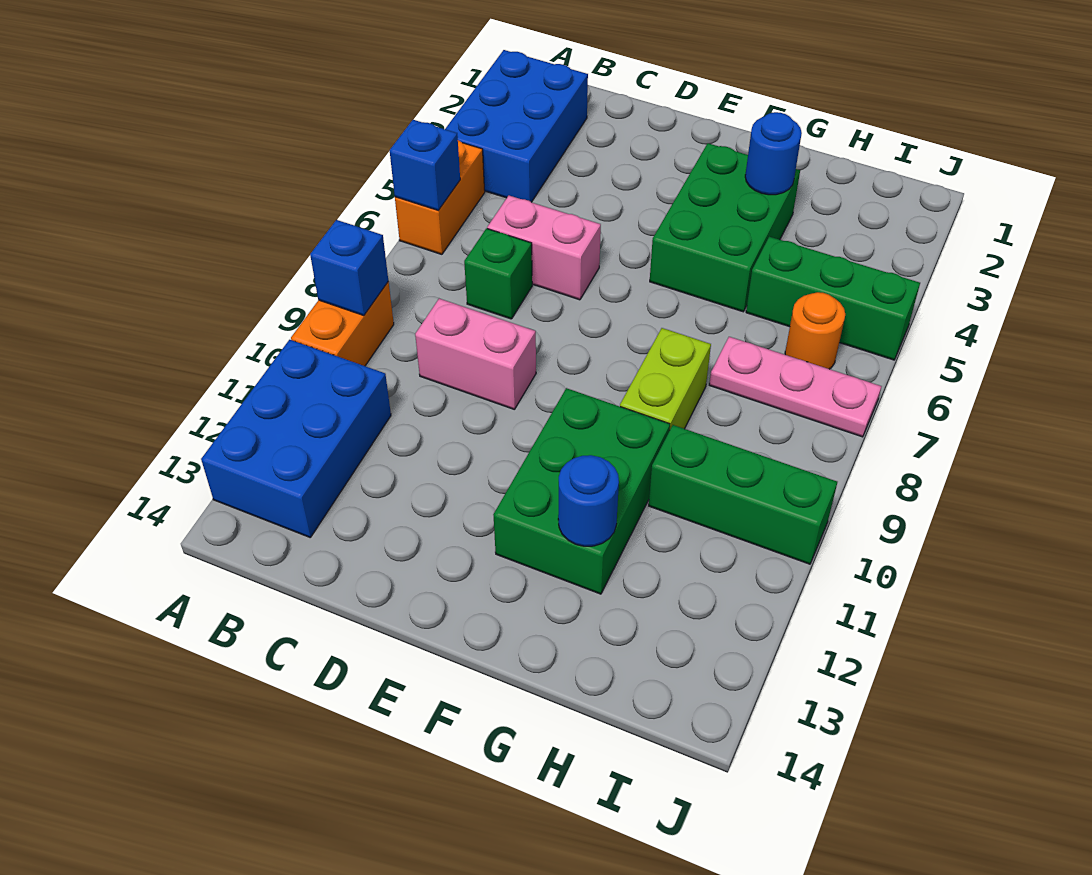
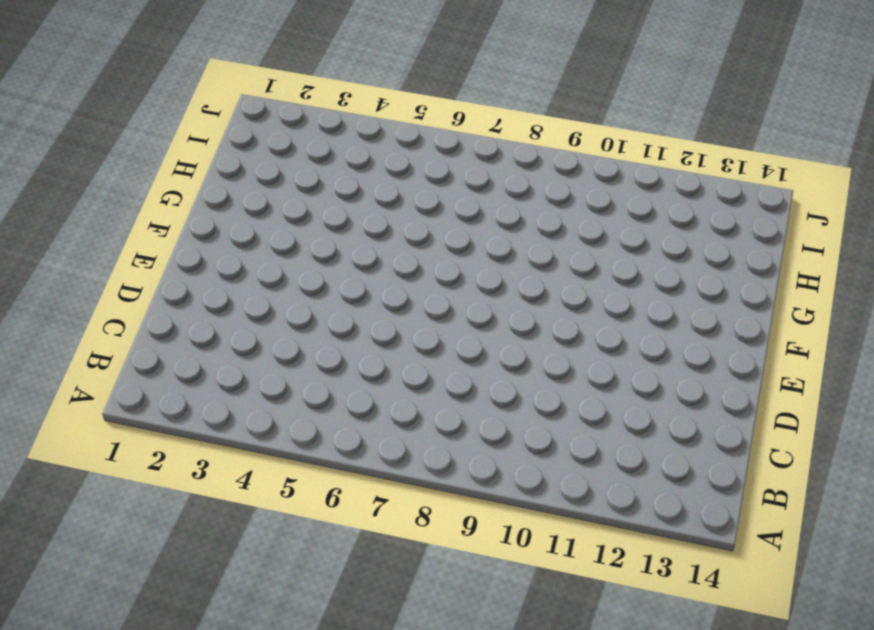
none -> blue brick A2:B4 level 1
none -> orange brick A5:A6 level 1
none -> orange brick A9:A10 level 1

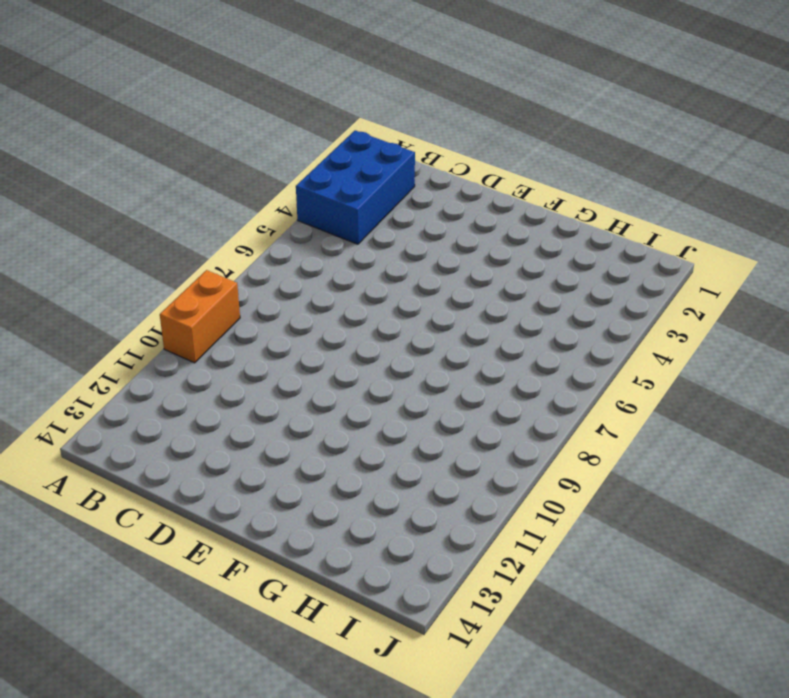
none -> orange brick A5:A6 level 1
none -> blue brick A11:B13 level 1
none -> pink brick C6:D6 level 1

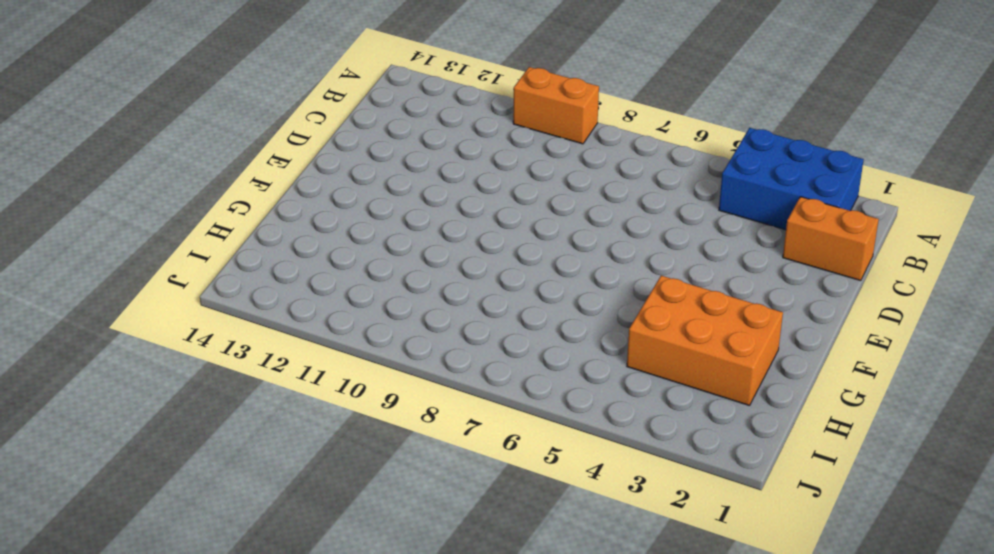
orange brick C1:C2 level 1 -> orange brick A5:A6 level 1
orange brick G2:H4 level 1 -> green brick F3:G5 level 1
none -> blue brick A11:B13 level 1
none -> pink brick C6:D6 level 1
none -> green brick C7 level 1

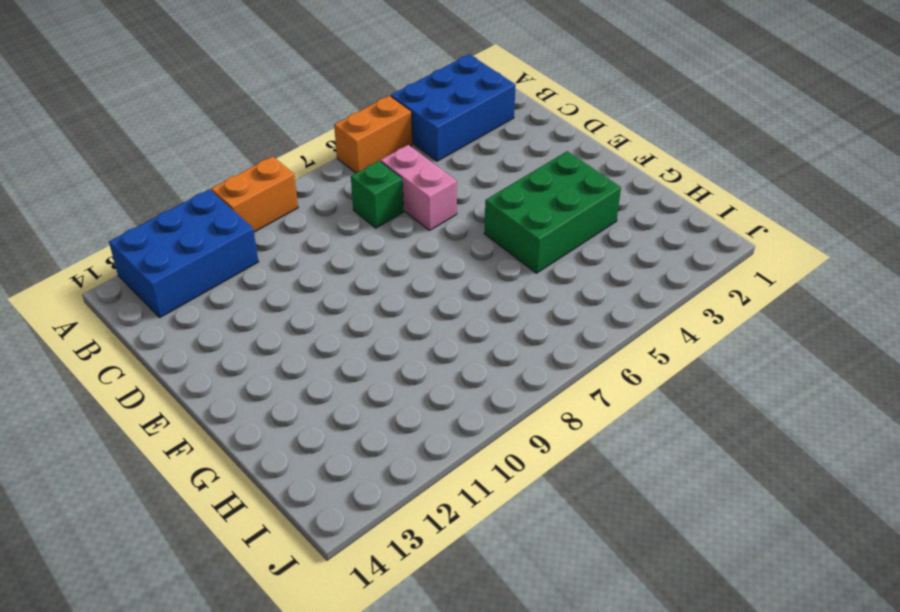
none -> pink brick C9:D9 level 1
none -> green brick F10:G12 level 1
none -> lime brick G8:G9 level 1

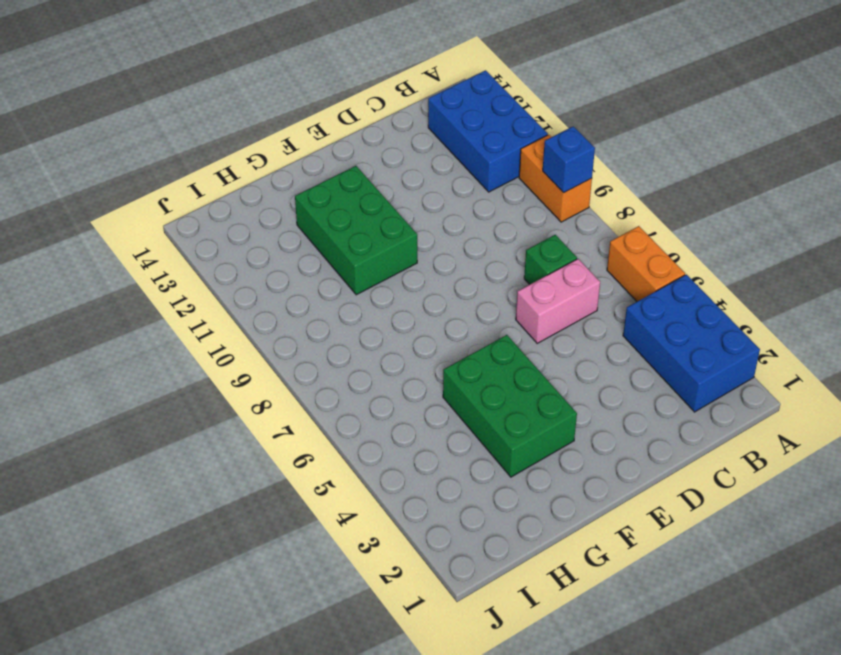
none -> pink brick C9:D9 level 1
none -> lime brick G8:G9 level 1
none -> green brick H5:J5 level 1

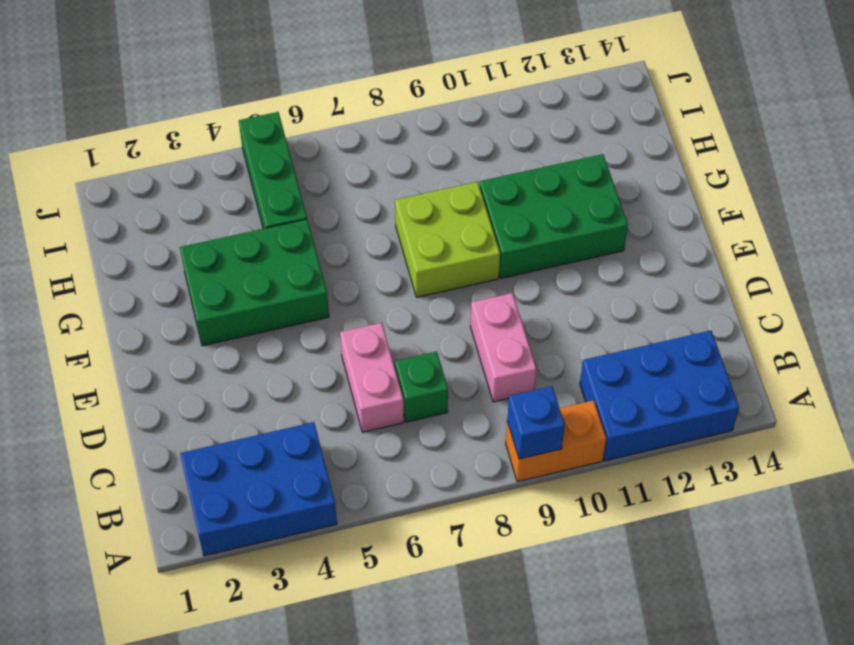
lime brick F8:G9 level 1 -> lime brick G8:G9 level 1
none -> orange brick A5:A6 level 1
none -> pink plate H7:J7 level 1
none -> green brick H10:J10 level 1

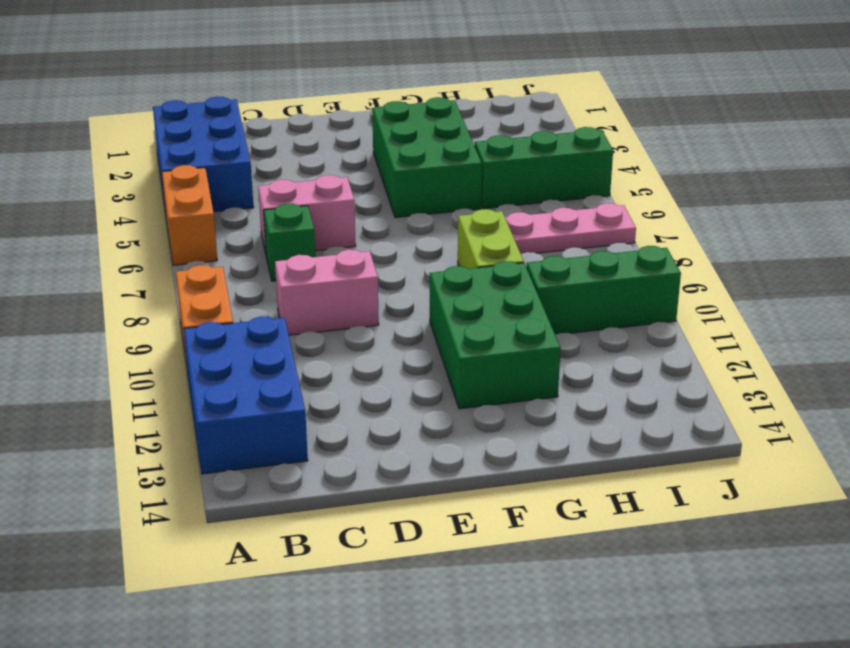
none -> orange round brick I6 level 1
none -> blue brick A6 level 2
none -> blue brick A9 level 2

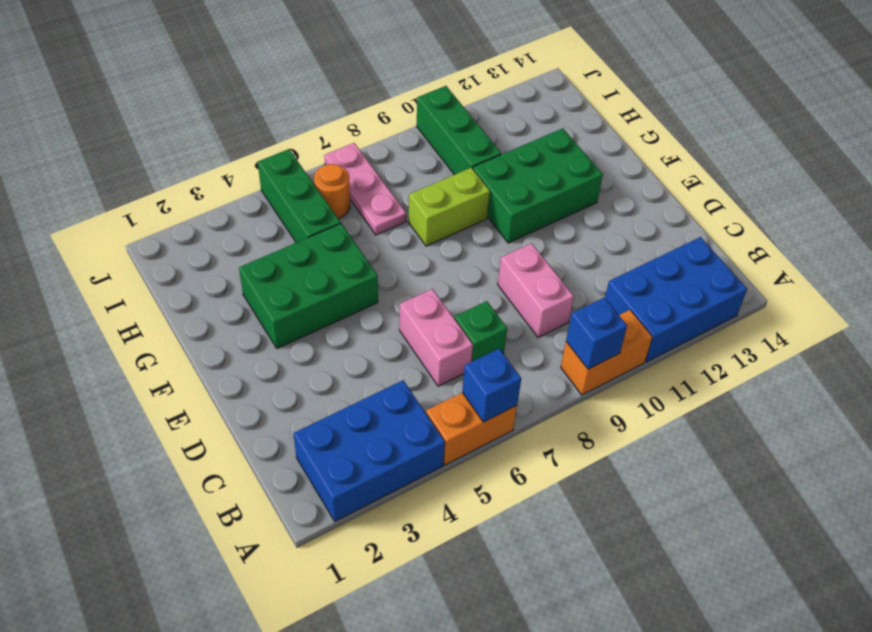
none -> blue round brick G3 level 2
none -> blue round brick G12 level 2

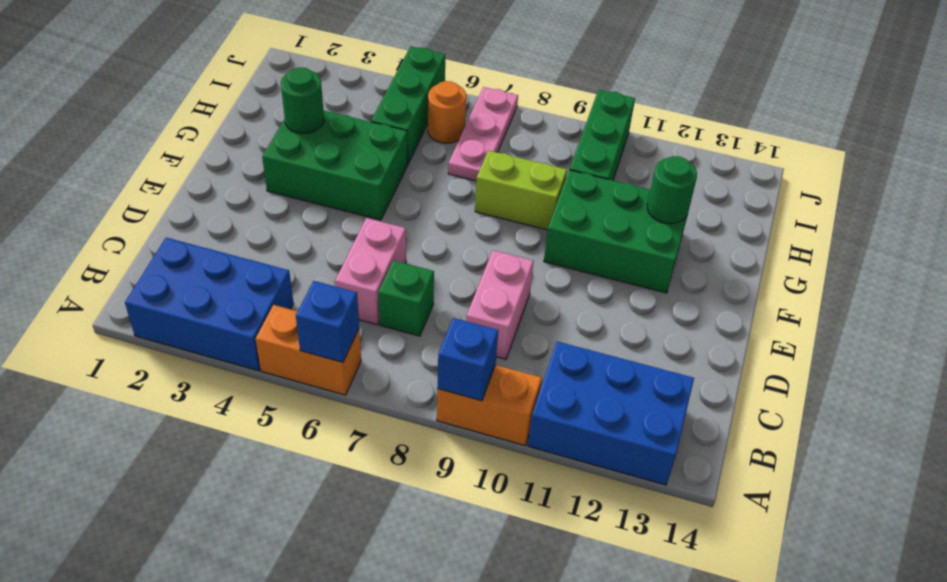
green round brick G3 level 2 -> blue round brick G3 level 2
green round brick G12 level 2 -> blue round brick G12 level 2

